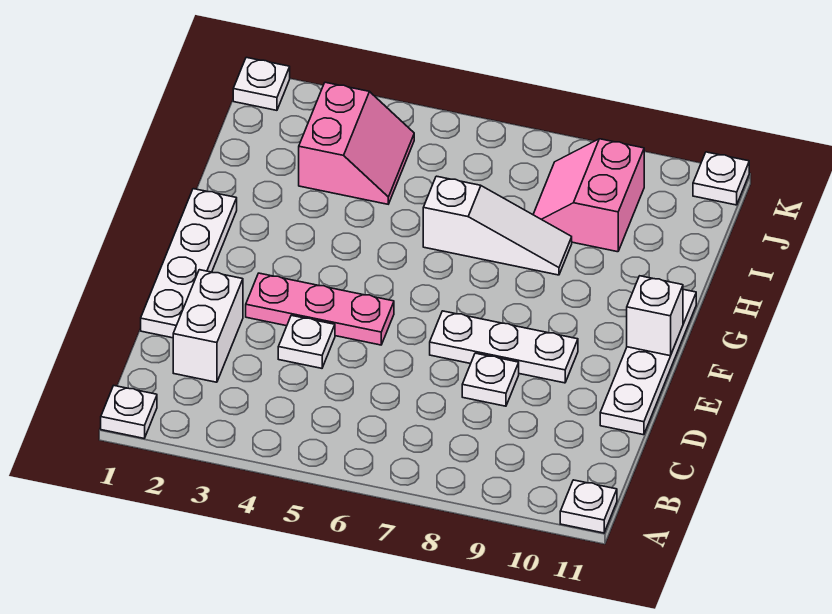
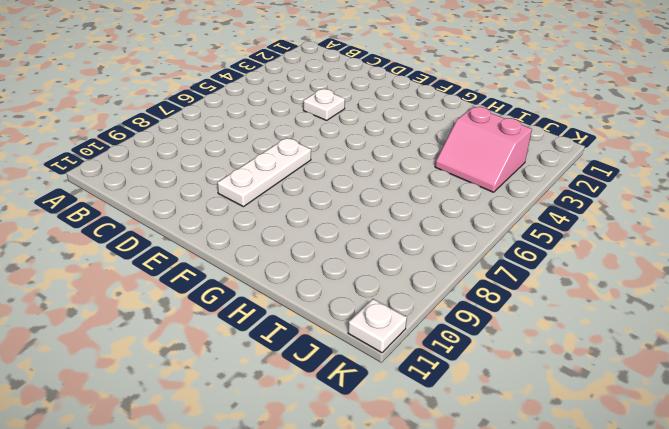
none -> white plate A1 level 1
none -> white plate A11 level 1
none -> white brick C2:D2 level 1

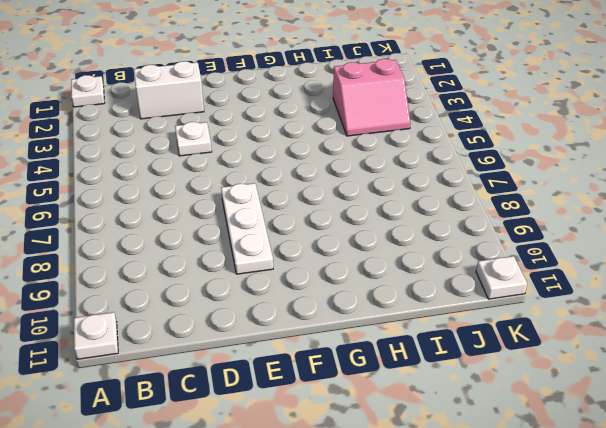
none -> white plate D1:G1 level 1
none -> white plate D8 level 1
none -> white plate D11:G11 level 1

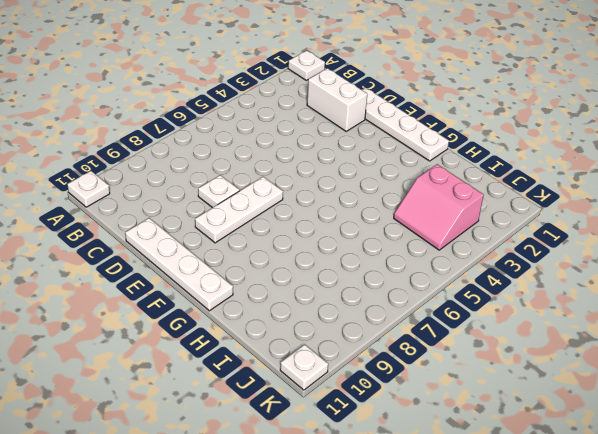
none -> white plate D4 level 1
none -> pink plate E3:E5 level 1
none -> white slope H6:H8 level 1 top 6

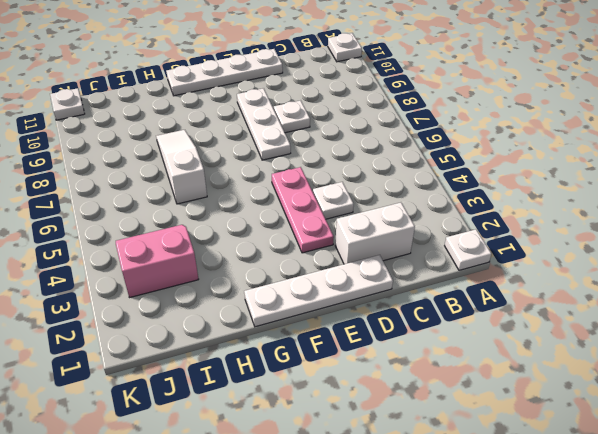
none -> pink slope I8:J9 level 1 top 9
none -> white plate K1 level 1
none -> white brick F11 level 2

